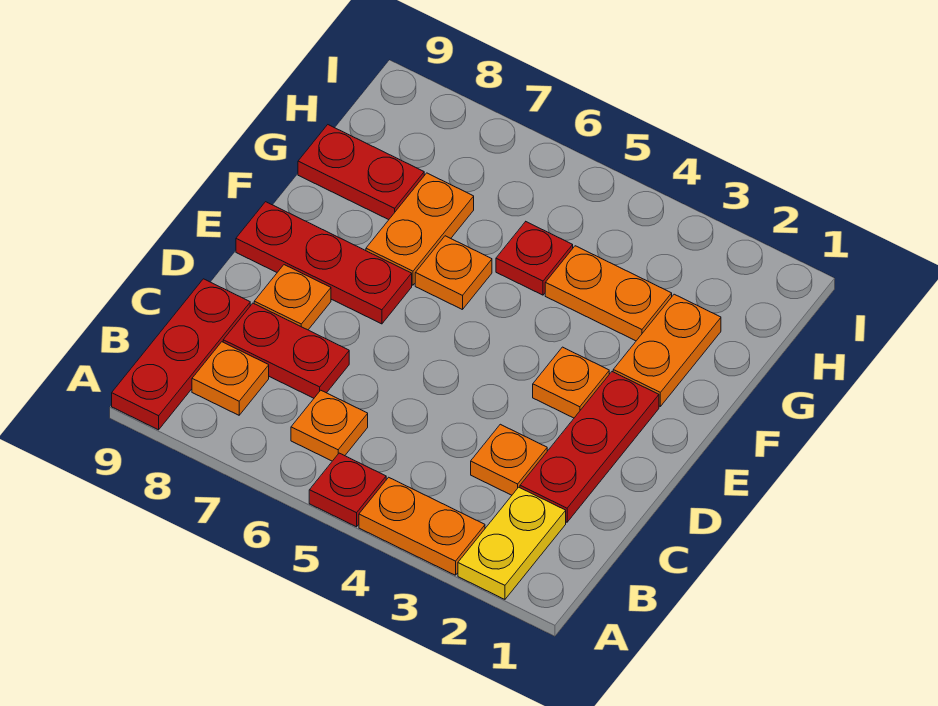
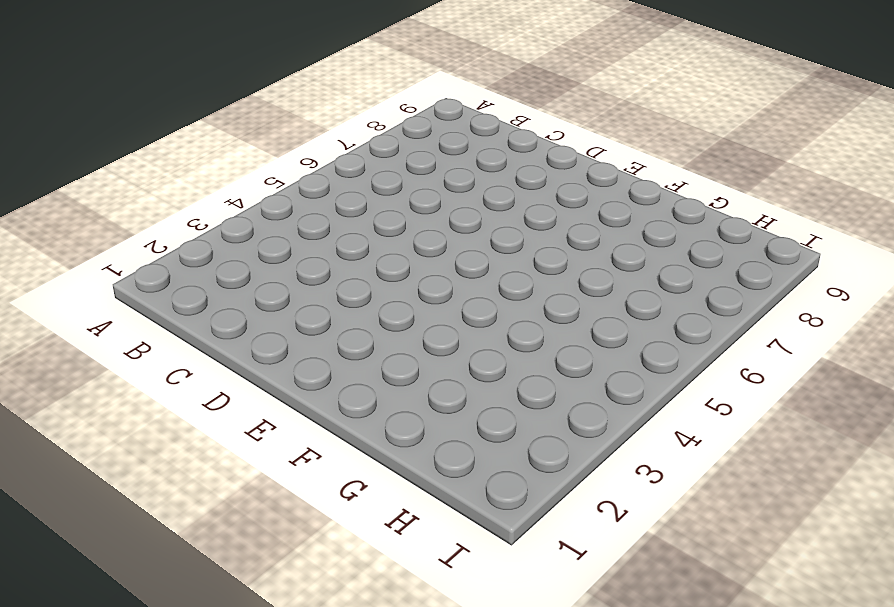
none -> yellow plate A2:B2 level 1
none -> orange plate A3:A4 level 1
none -> red plate A5 level 1

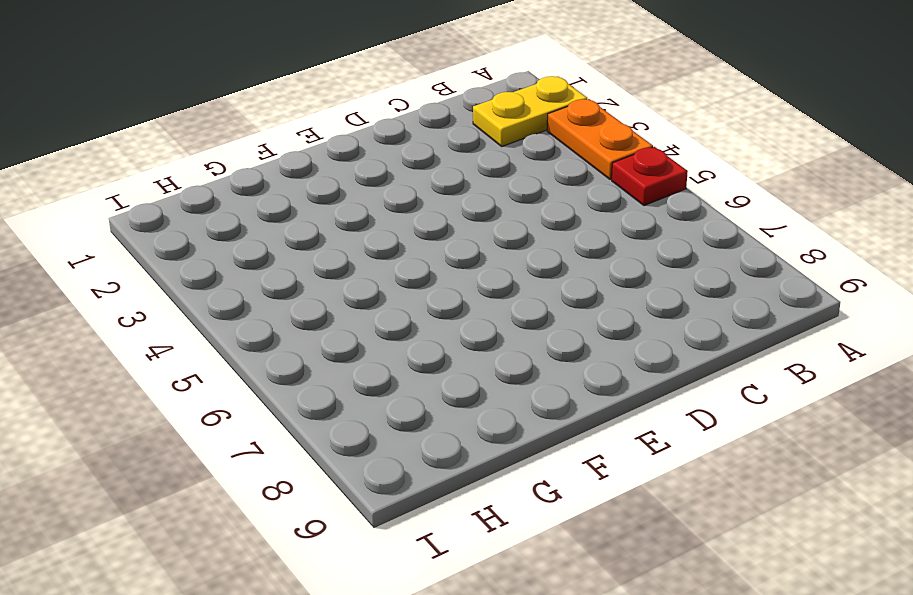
none -> red plate A9:C9 level 1
none -> orange plate B6 level 1
none -> orange plate B8 level 1

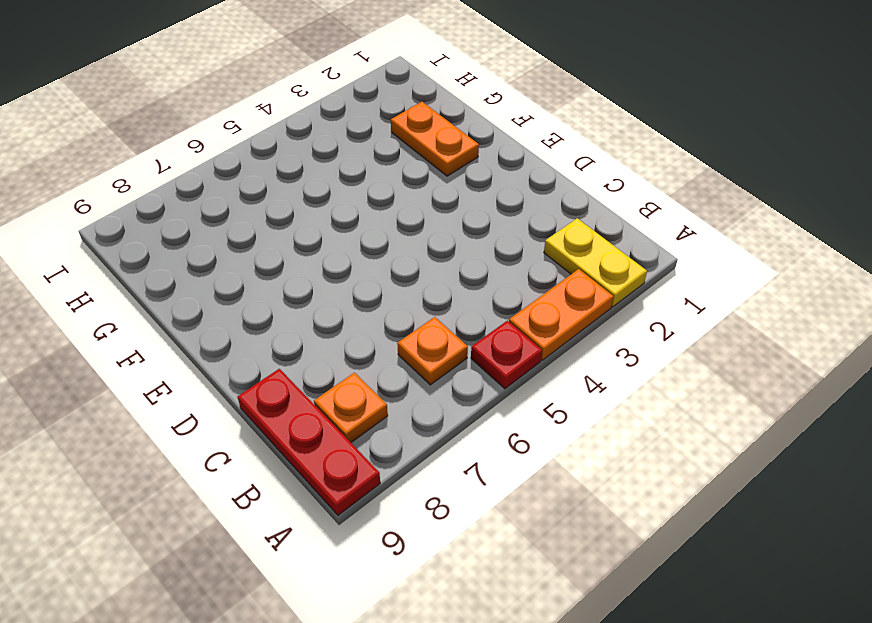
none -> red plate C2:E2 level 1
none -> orange plate C3 level 1
none -> red plate C7:C8 level 1

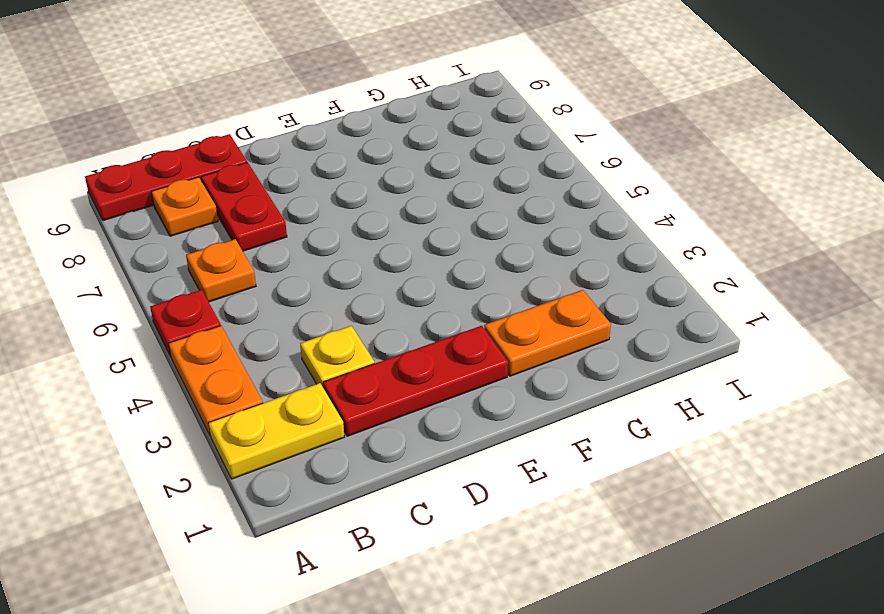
yellow plate C3 level 1 -> orange plate C3 level 1
none -> orange plate D8 level 1
none -> orange plate E3 level 1
none -> red plate E7:E9 level 1

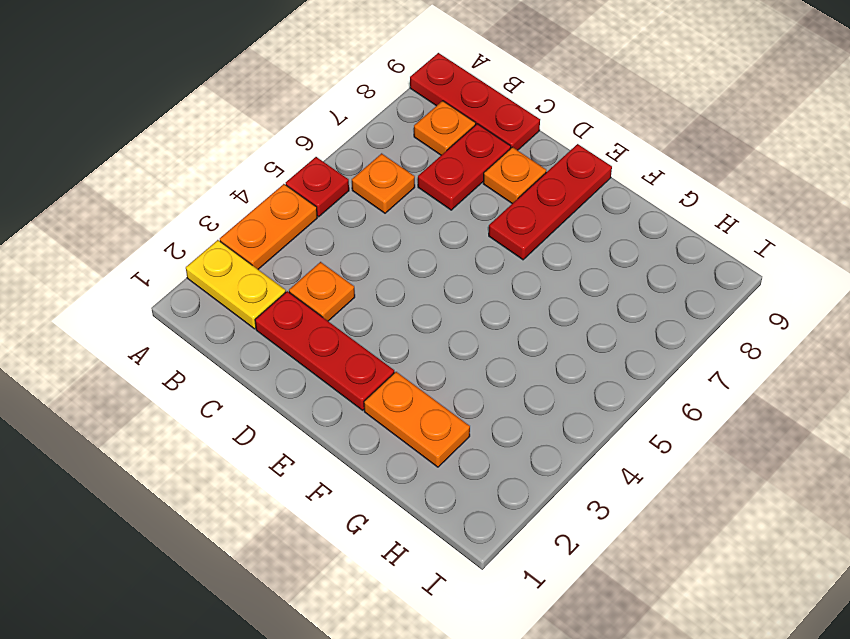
none -> orange plate E3 level 1
none -> orange plate F6 level 1
none -> orange plate F7:G7 level 1

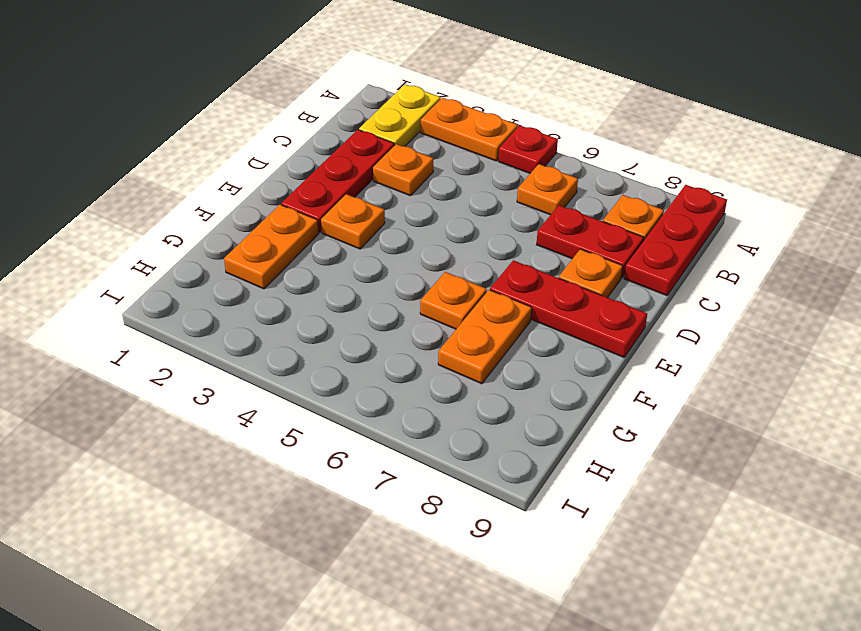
none -> orange plate G3:G4 level 1
none -> red plate G5 level 1
none -> red plate G8:G9 level 1

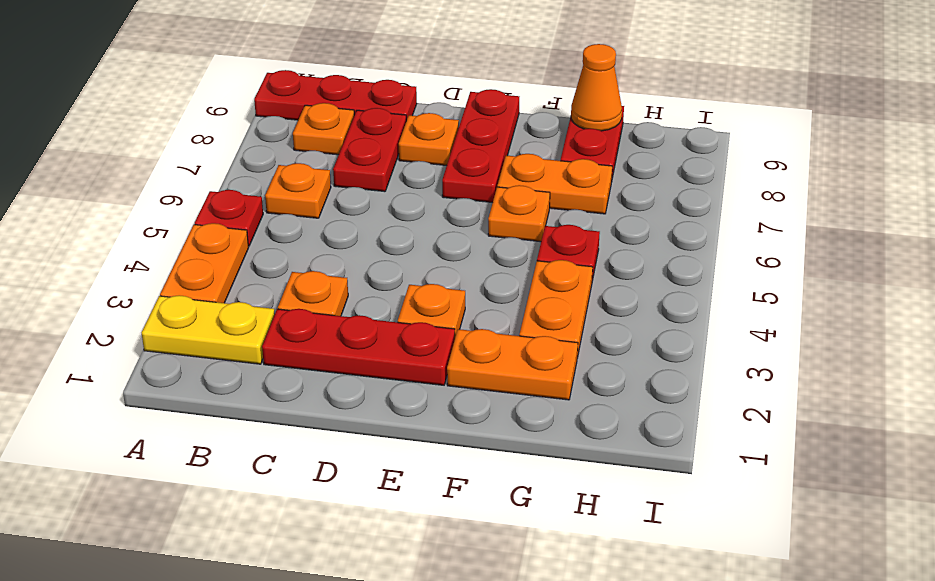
orange cone G9 level 2 -> none

